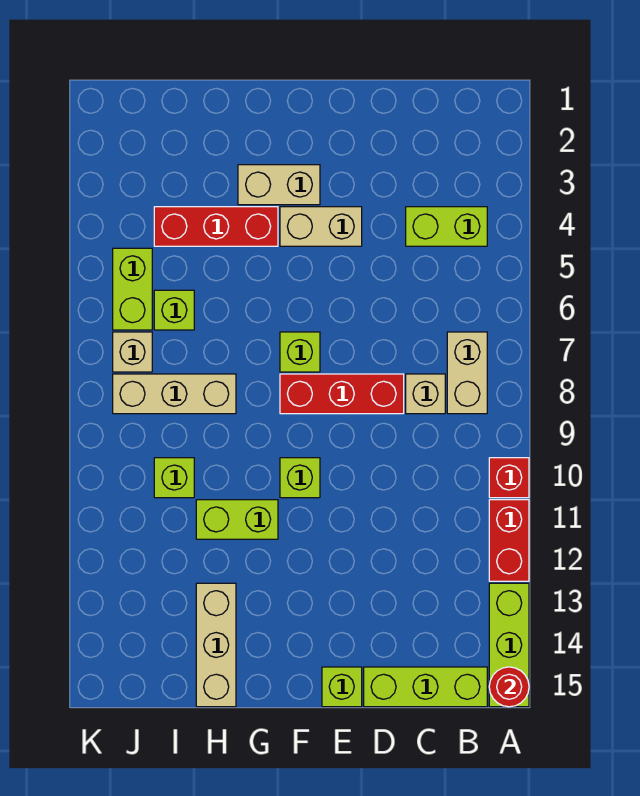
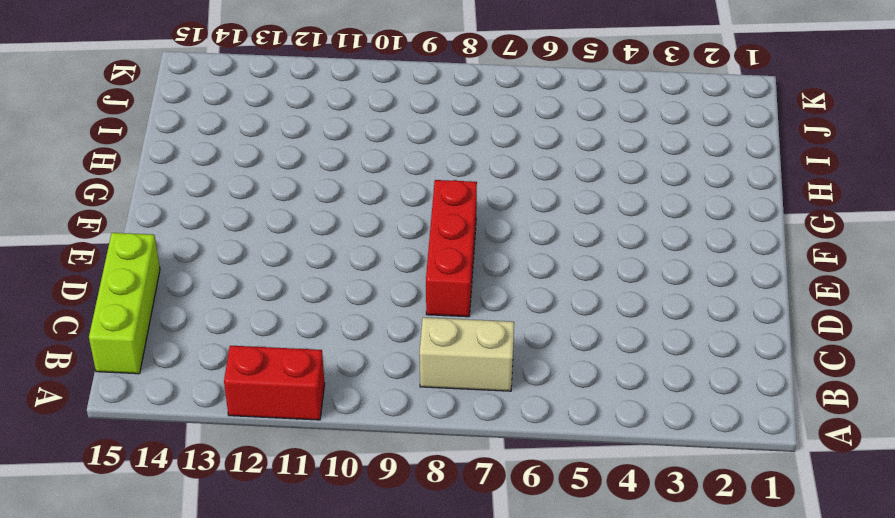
none -> red brick A10 level 1
none -> lime brick A13:A15 level 1
none -> lime brick B4:C4 level 1

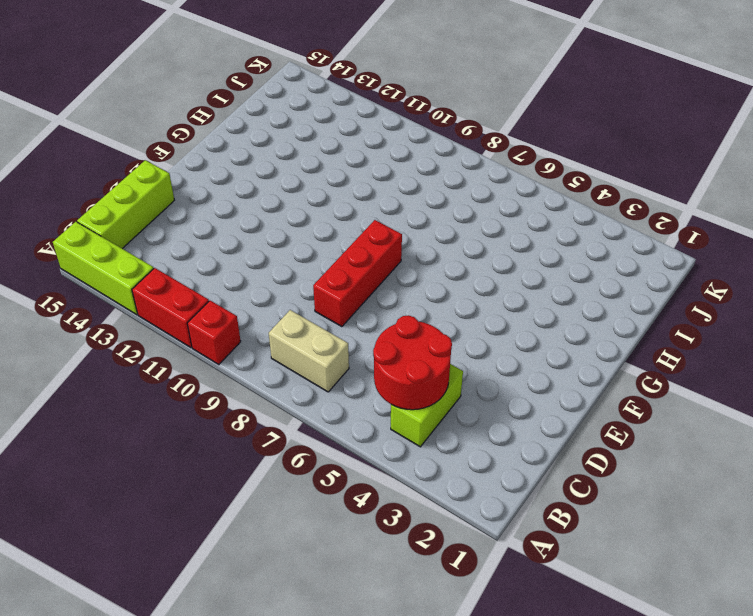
red round brick B4:C5 level 2 -> none
none -> tan brick C8 level 1
none -> tan brick E4:F4 level 1
none -> lime brick E15 level 1

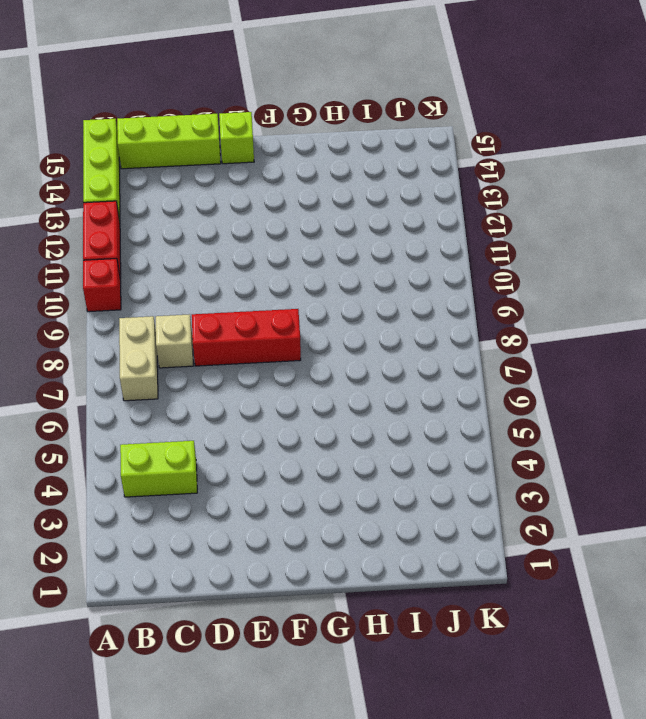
none -> tan brick E4:F4 level 1
none -> tan brick F3:G3 level 1
none -> lime brick F7 level 1

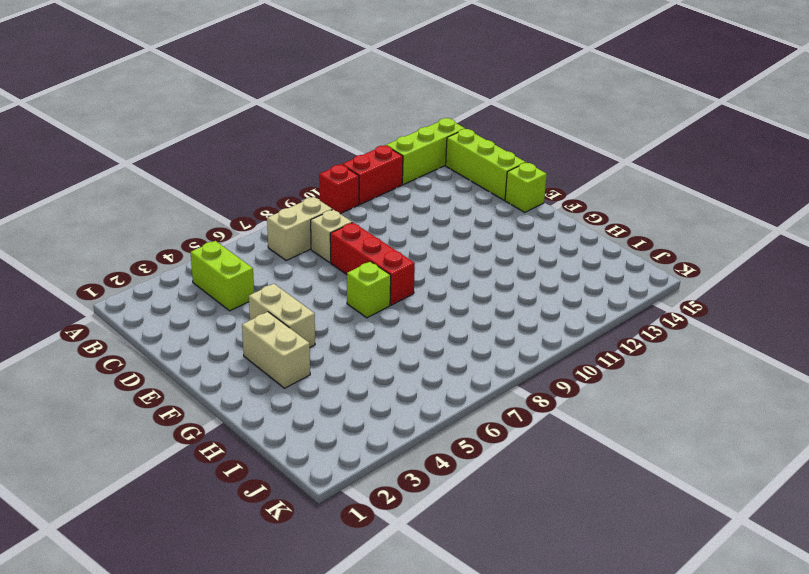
none -> lime brick F10 level 1
none -> red brick G4:I4 level 1
none -> lime brick G11:H11 level 1

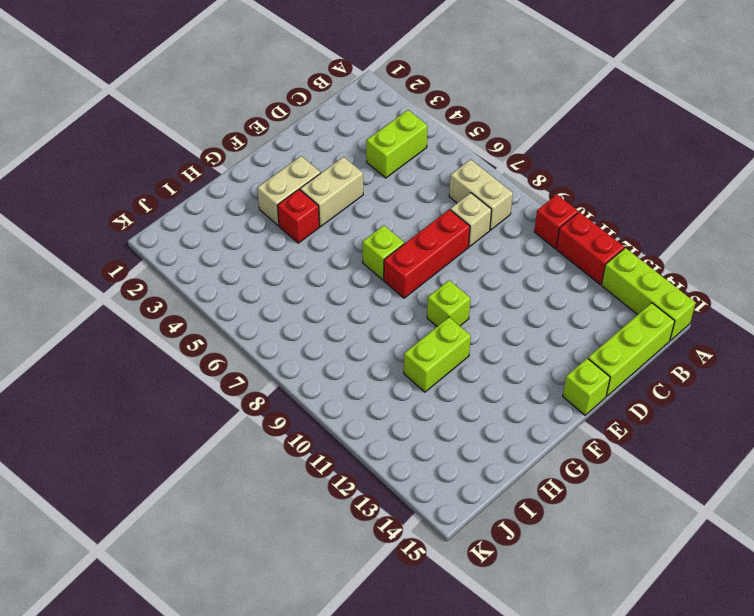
red brick G4 level 1 -> red brick G4:I4 level 1
none -> tan brick H8:J8 level 1
none -> tan brick H13:H15 level 1
none -> lime brick I6 level 1

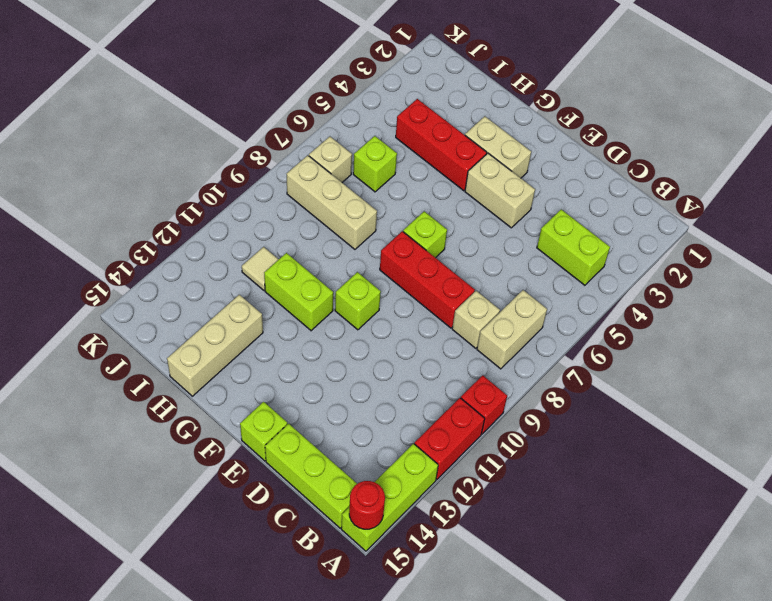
tan tile I11 level 1 -> none
none -> lime brick I10 level 1
none -> lime brick J5:J6 level 1

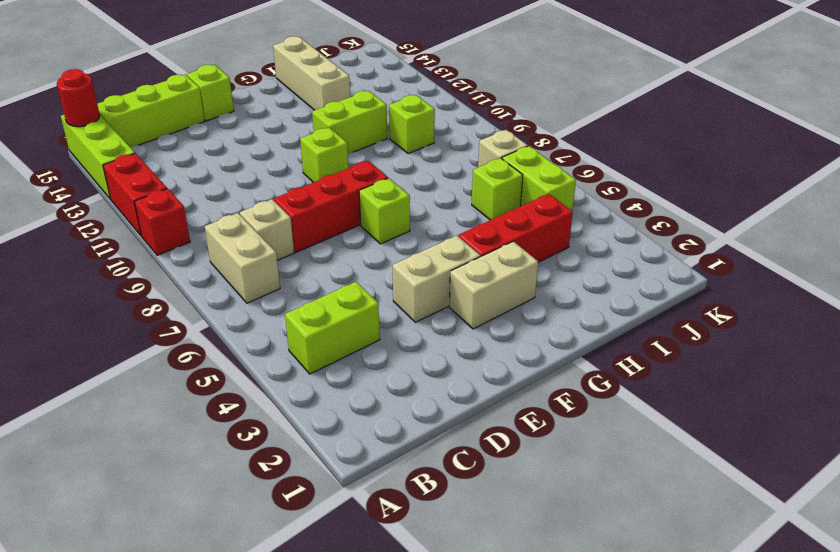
none -> tan brick H8:J8 level 1

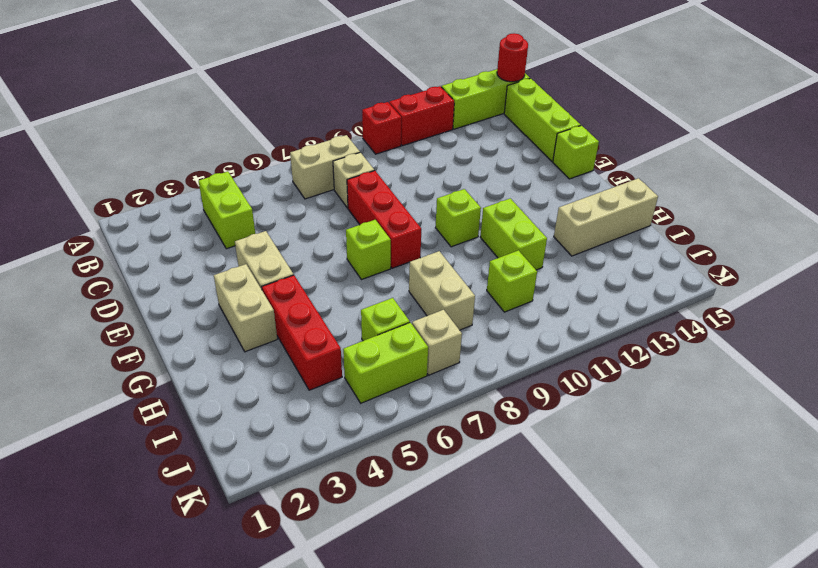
tan brick H8:I8 level 1 -> tan brick H8:J8 level 1

